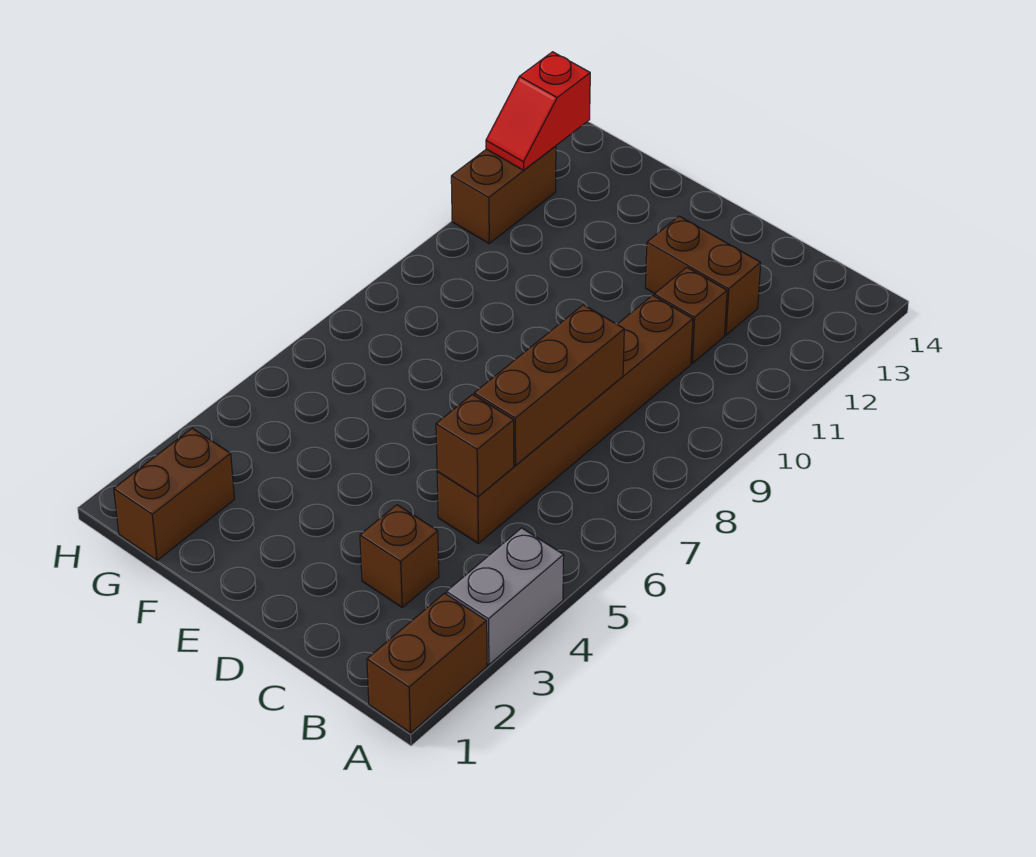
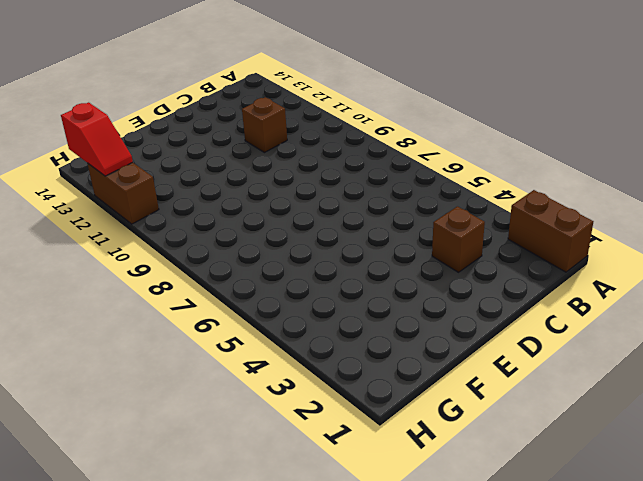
none -> grey brick A3:A4 level 1
none -> brown brick C5:C10 level 1

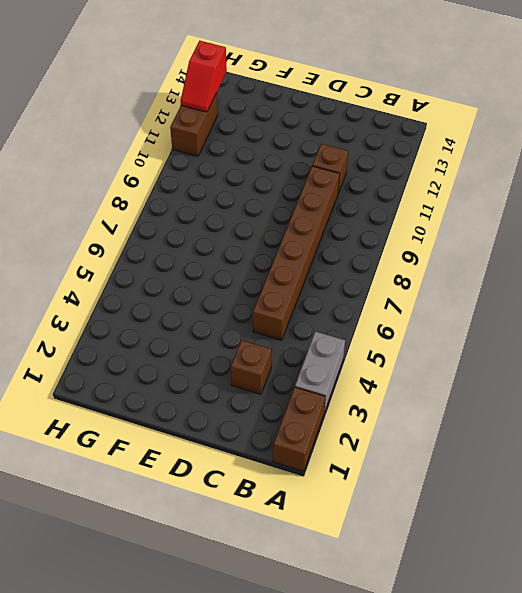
none -> brown brick C12:D12 level 1
none -> brown brick G1:G2 level 1

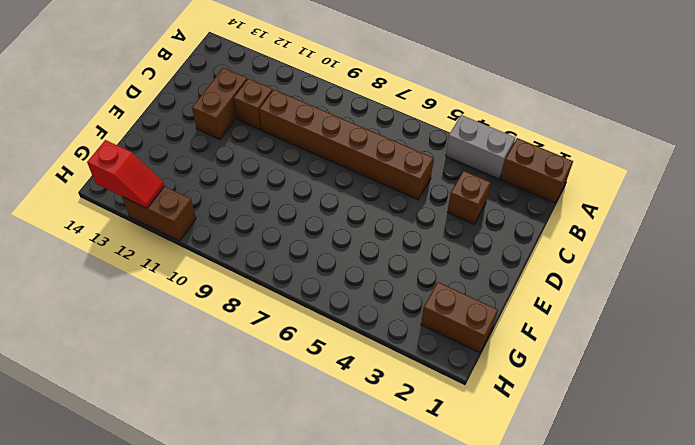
none -> brown brick C5 level 2
none -> brown brick C6:C8 level 2

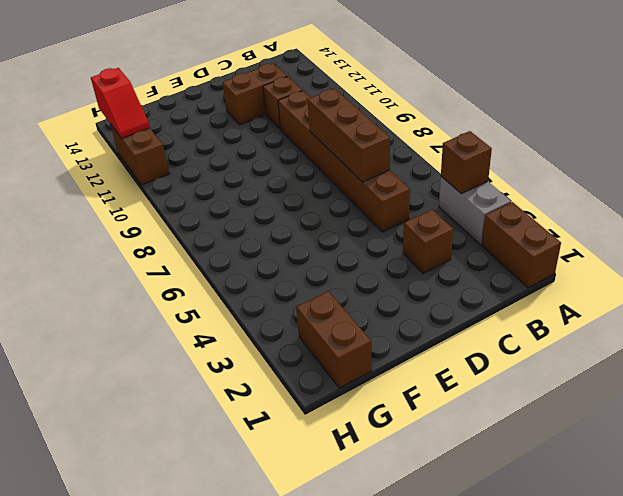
brown brick A4 level 2 -> brown brick C5 level 2

